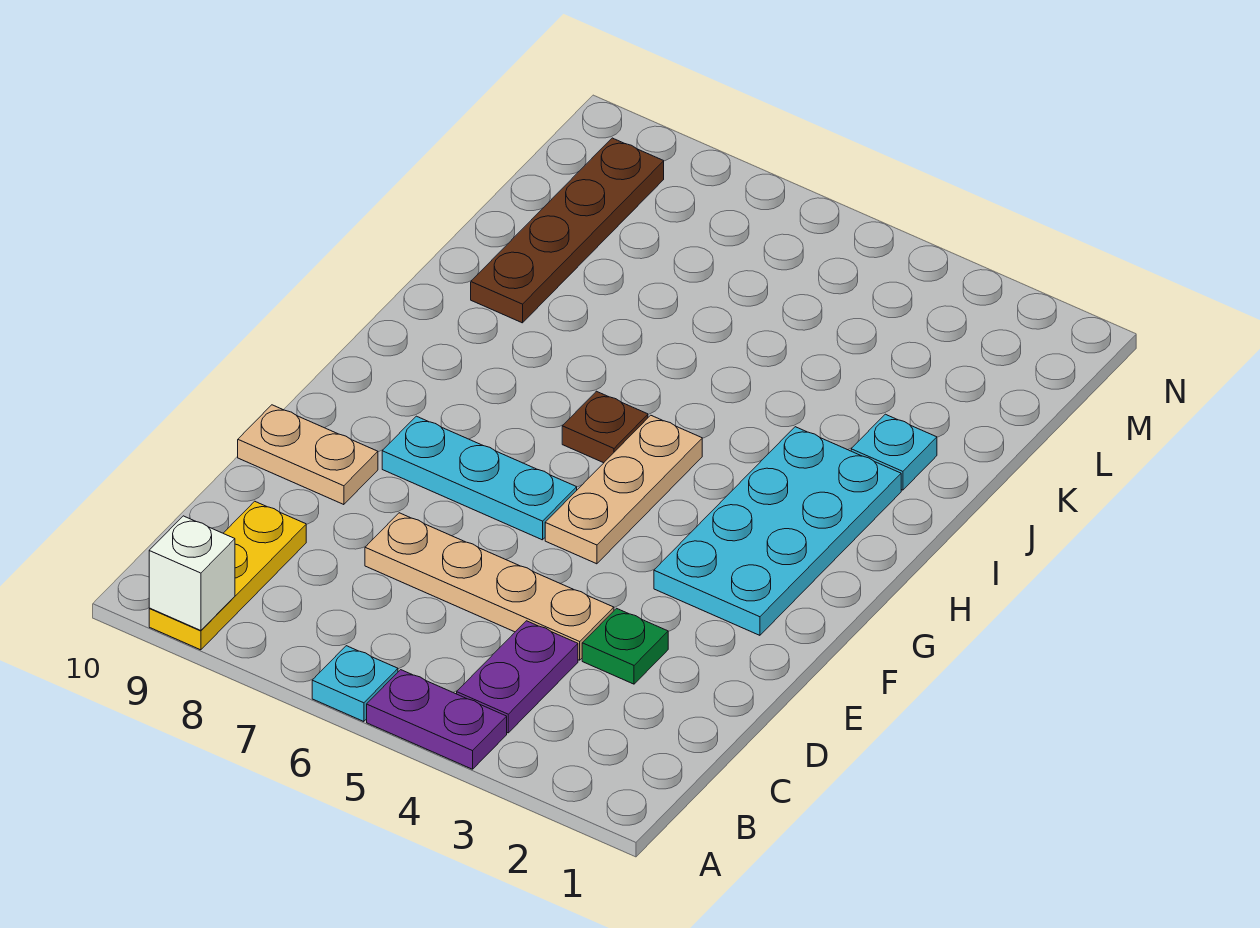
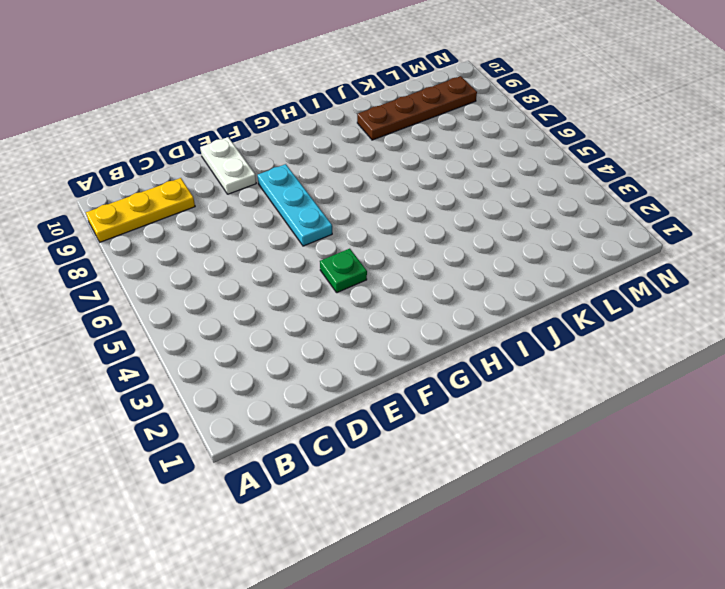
white plate E9:E10 level 1 -> tan plate E9:E10 level 1
green plate F4 level 1 -> green plate D3 level 1
none -> purple plate A4:A5 level 1
none -> cyan plate A6 level 1
none -> purple plate B4:C4 level 1

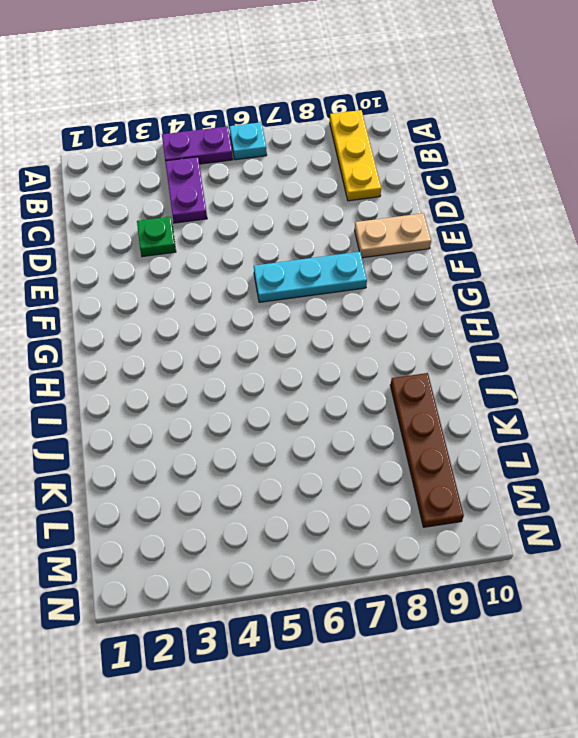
none -> tan plate D4:D7 level 1
none -> cyan plate F2:I3 level 1
none -> tan plate F5:H5 level 1

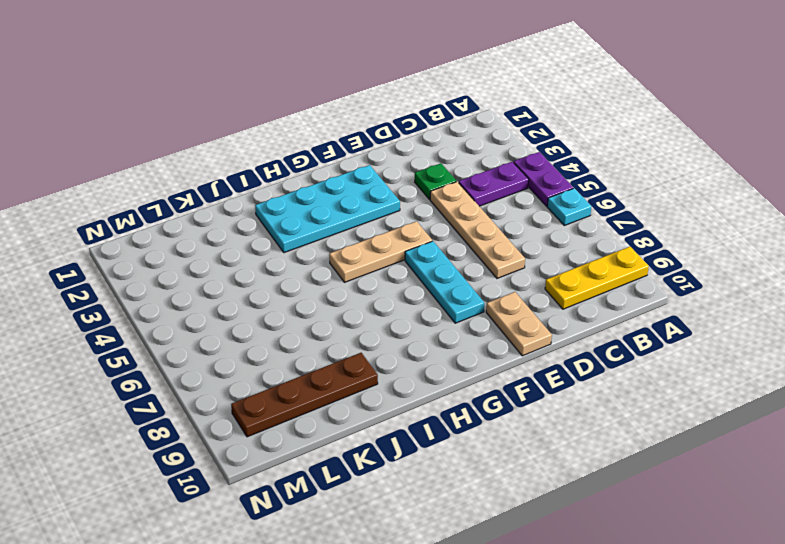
none -> brown plate H6 level 1
none -> cyan plate J2 level 1
none -> white brick A9 level 2

